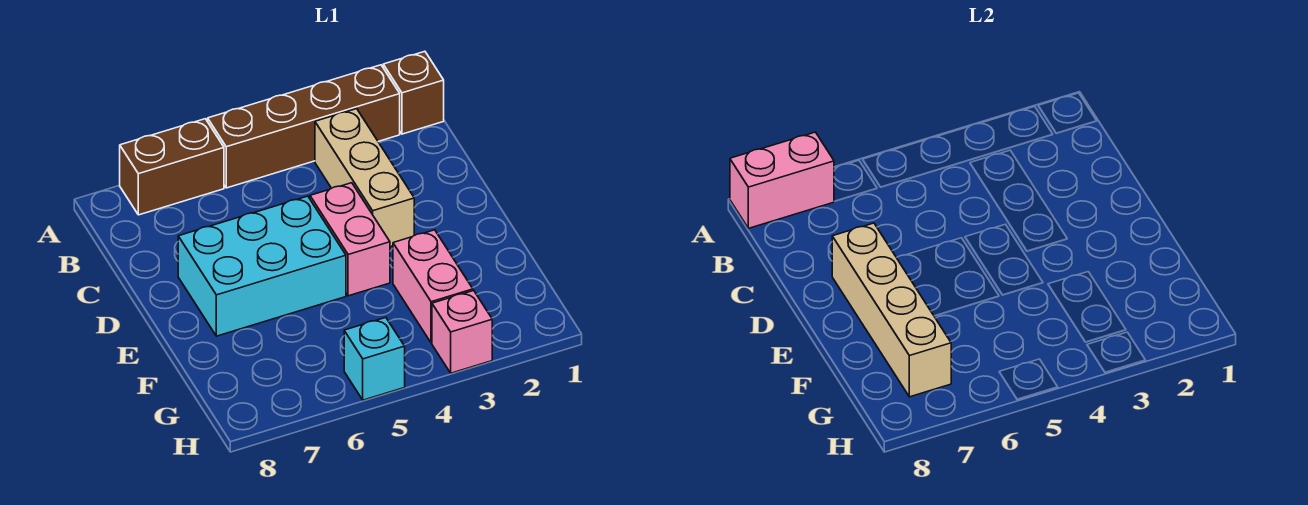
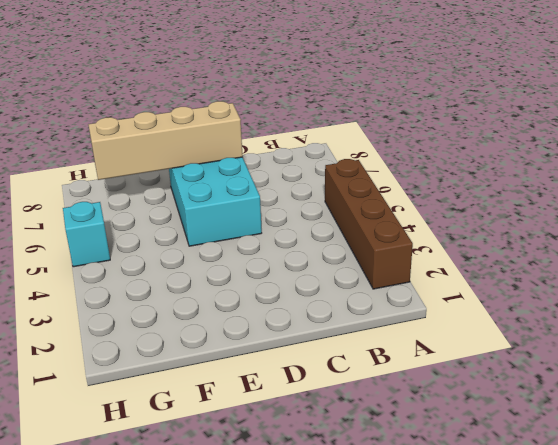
none -> brown brick A1 level 1
none -> brown brick A6:A7 level 1

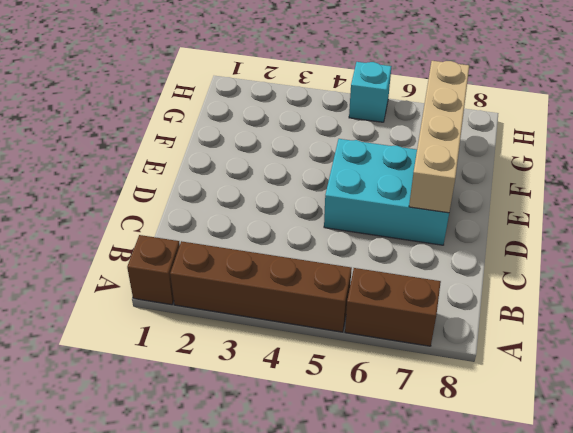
none -> tan brick B3:D3 level 1
none -> pink brick D4:E4 level 1

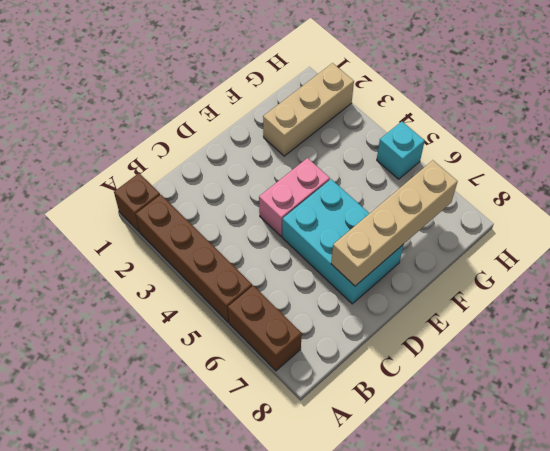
tan brick F2:H2 level 1 -> tan brick B3:D3 level 1
none -> pink brick F3:G3 level 1
none -> pink brick H3 level 1

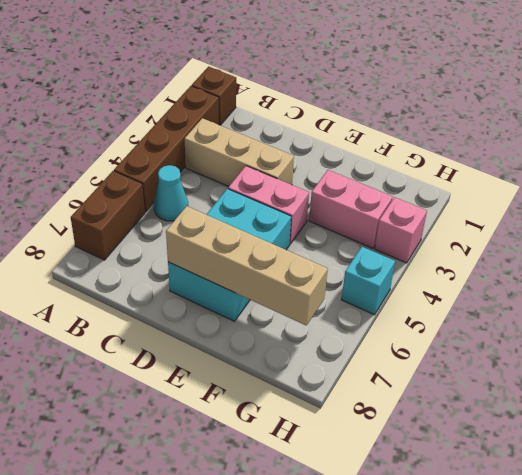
cyan cone B5 level 1 -> none
none -> pink brick A7:A8 level 2

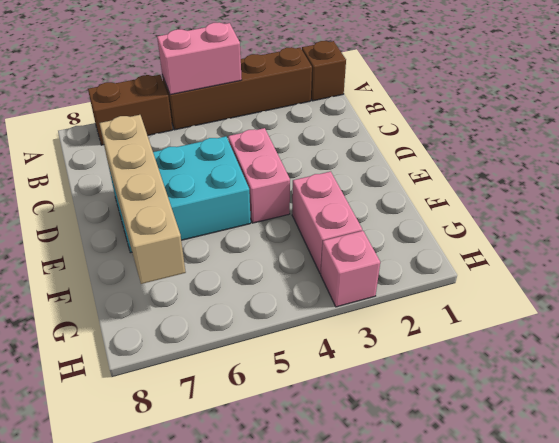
pink brick A4:A5 level 2 -> pink brick A7:A8 level 2
none -> tan brick B3:D3 level 1
none -> cyan brick H5 level 1

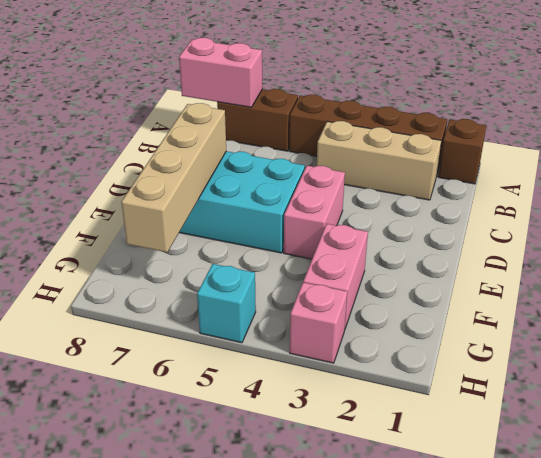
tan brick B2:B4 level 1 -> tan brick B3:D3 level 1

